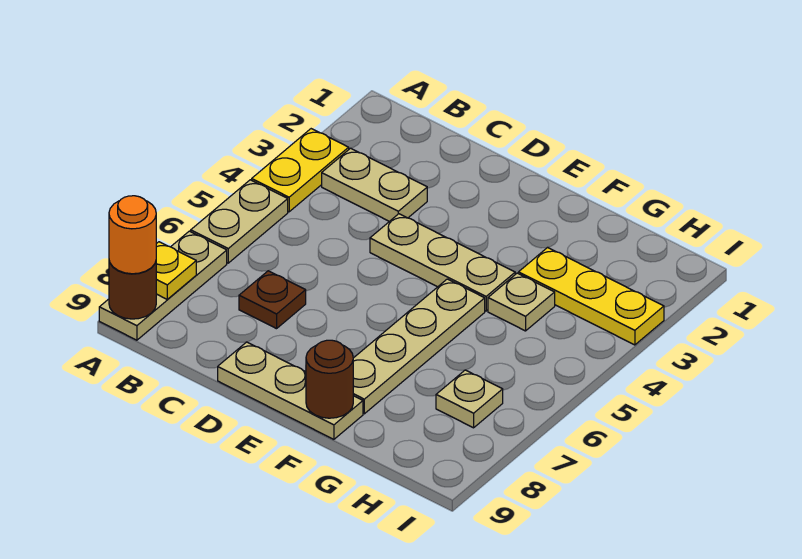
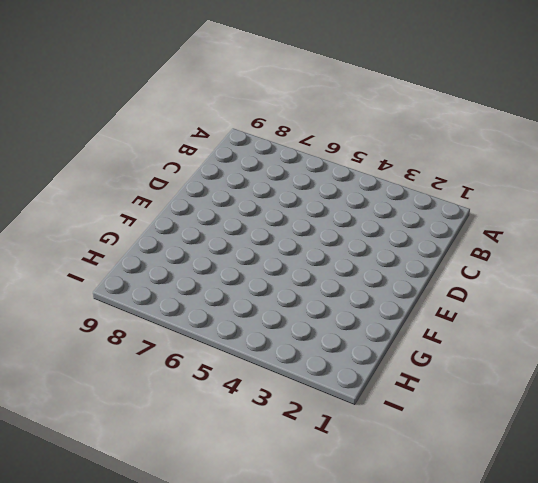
none -> yellow plate A3:A4 level 1
none -> tan plate A5:A6 level 1
none -> tan plate A7:A9 level 1

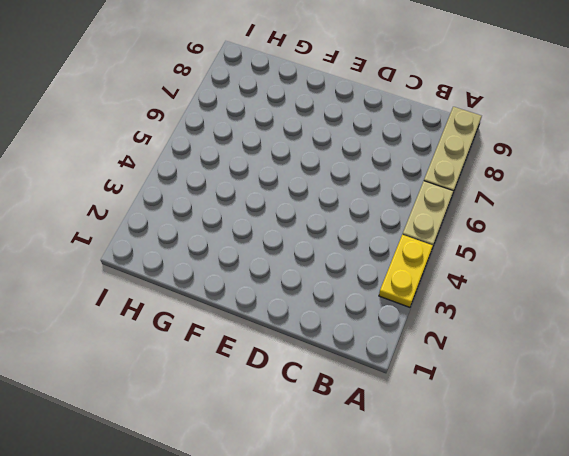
none -> tan plate B3:C3 level 1
none -> brown plate C7 level 1
none -> tan plate D4:F4 level 1

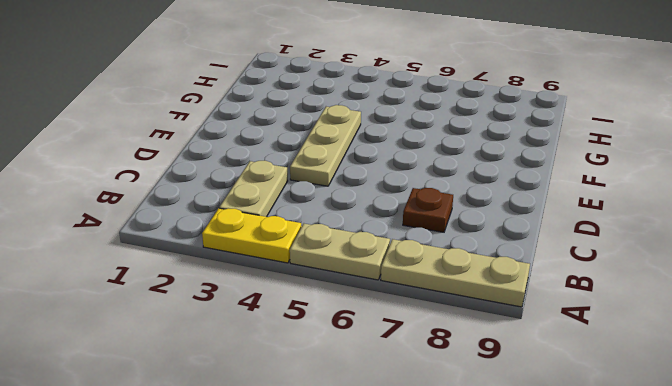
none -> tan plate D9:F9 level 1
none -> tan plate F5:F8 level 1
none -> yellow plate G3:I3 level 1

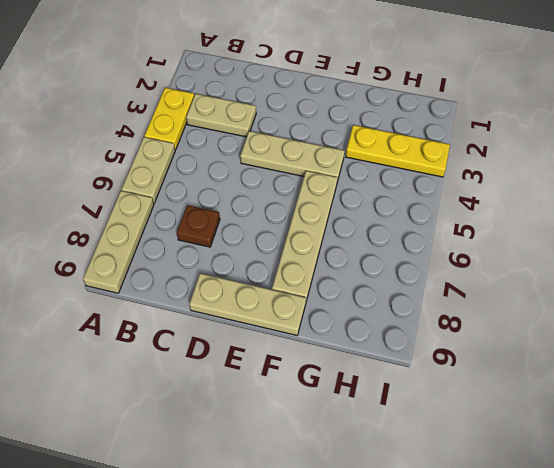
none -> tan plate G4 level 1
none -> tan plate H7 level 1
none -> yellow plate A8 level 2

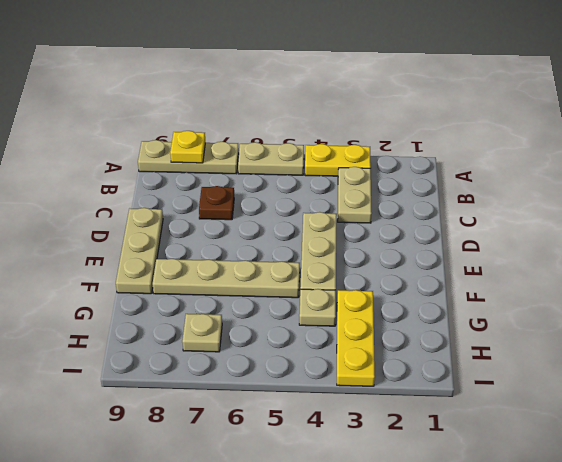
none -> brown round brick A9 level 2
none -> brown round brick F9 level 2
none -> orange round brick A9 level 3

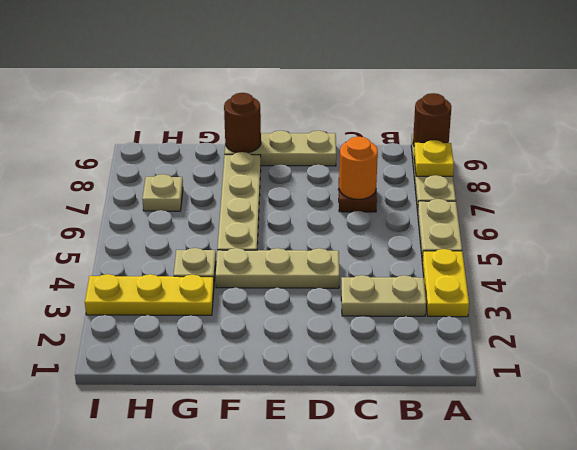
orange round brick C7 level 2 -> orange round brick A9 level 3

